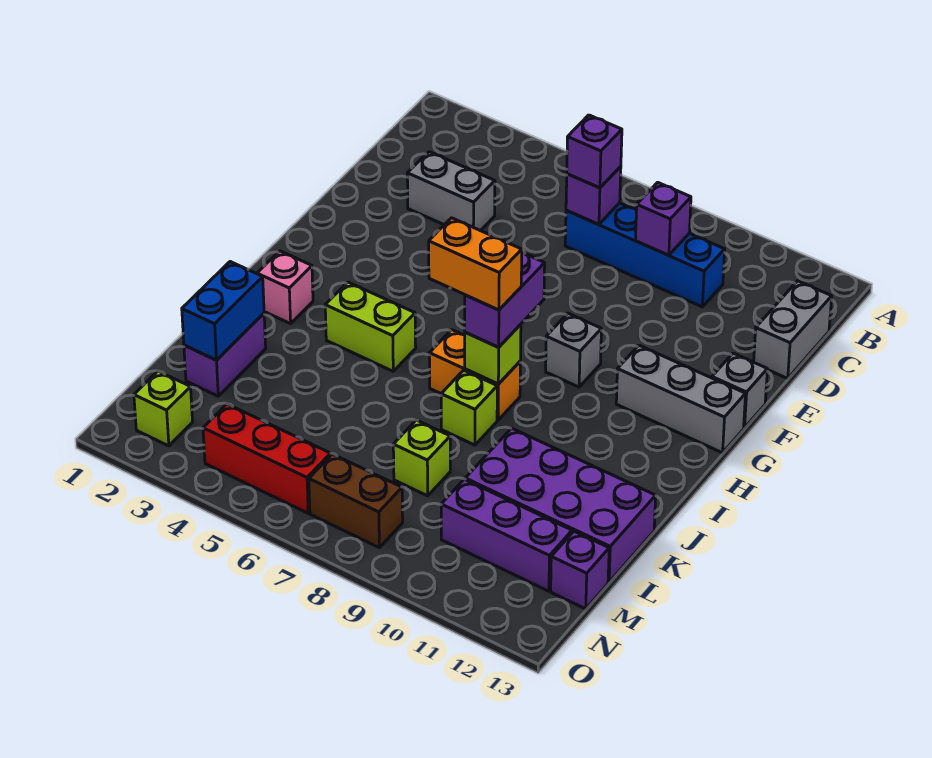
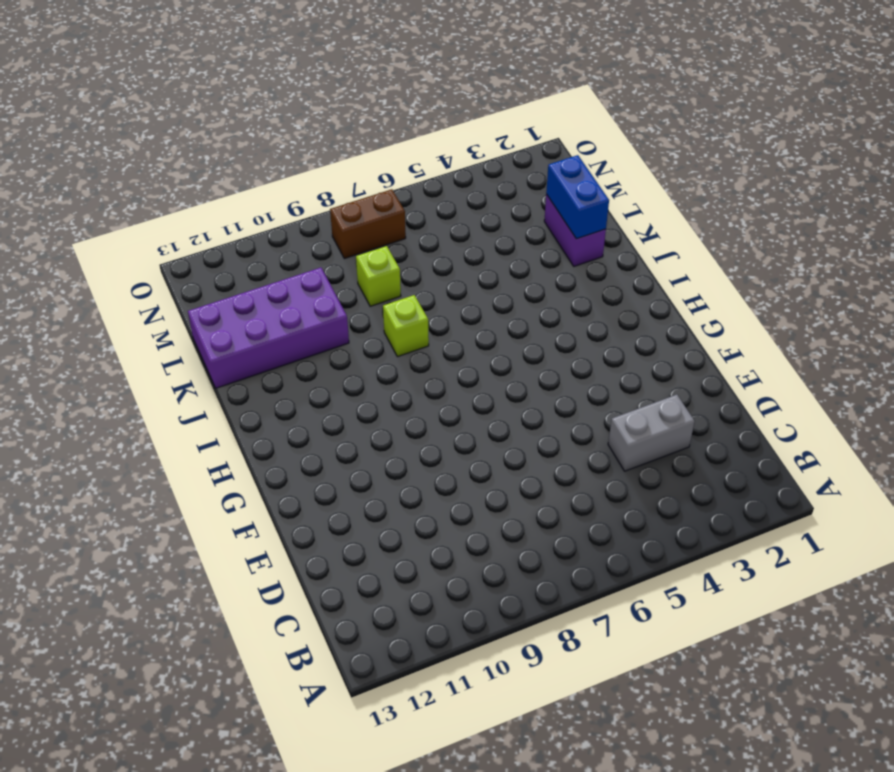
none -> blue brick C7:C10 level 1
none -> grey brick C13:D13 level 1
none -> grey brick F13 level 1

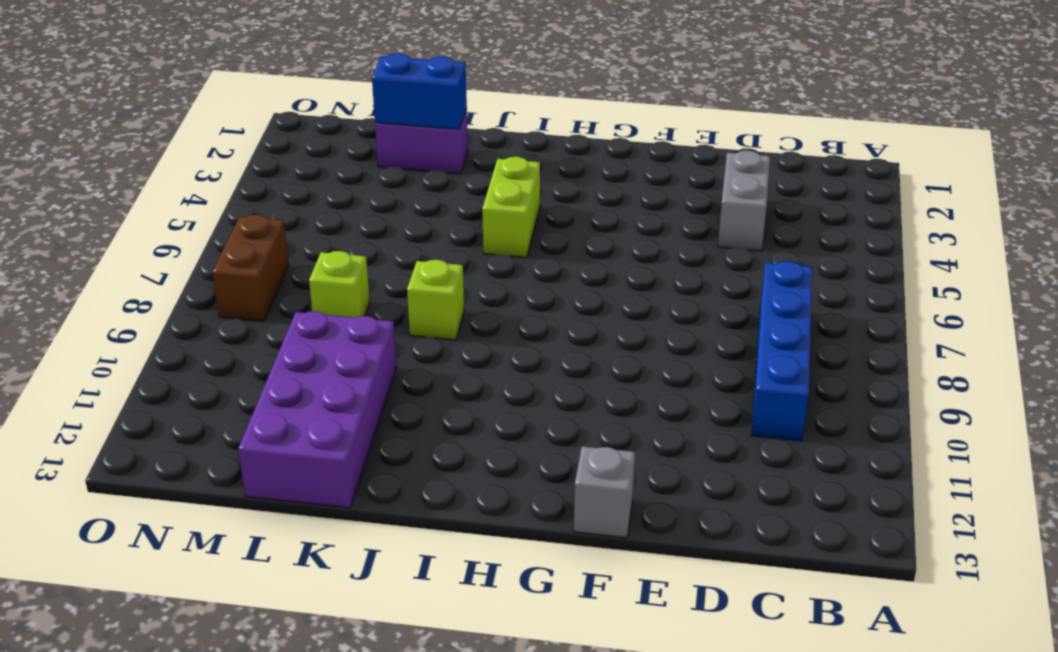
none -> grey brick C13:D13 level 1
none -> grey brick G9 level 1
none -> grey brick G11:G13 level 1

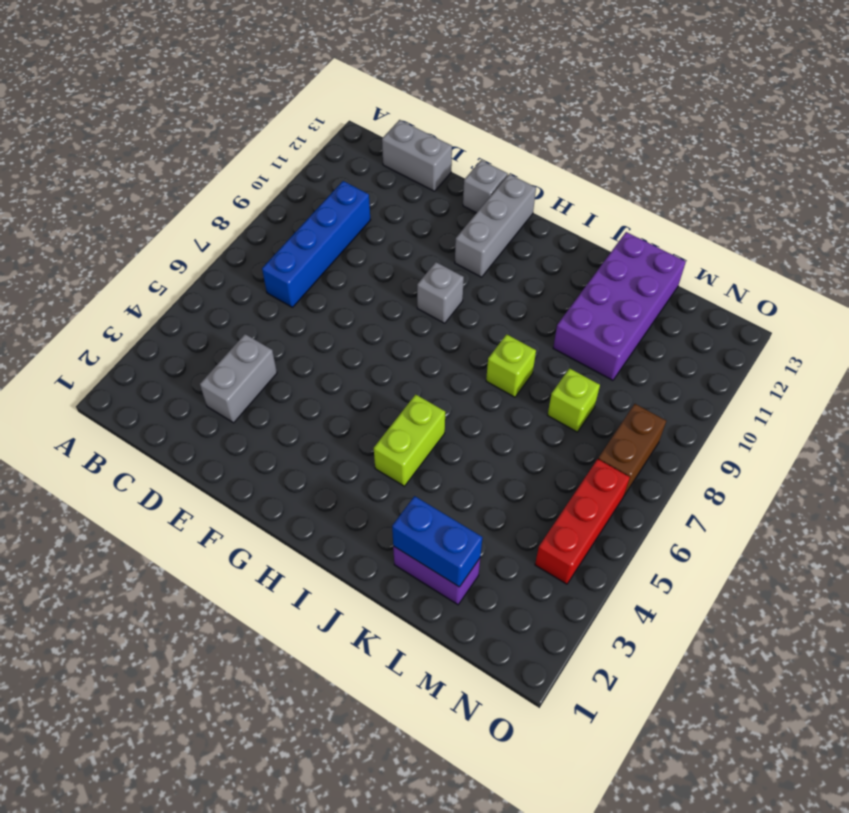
none -> pink brick I2 level 1
none -> orange brick I7:I8 level 1
none -> purple brick M10:M12 level 1

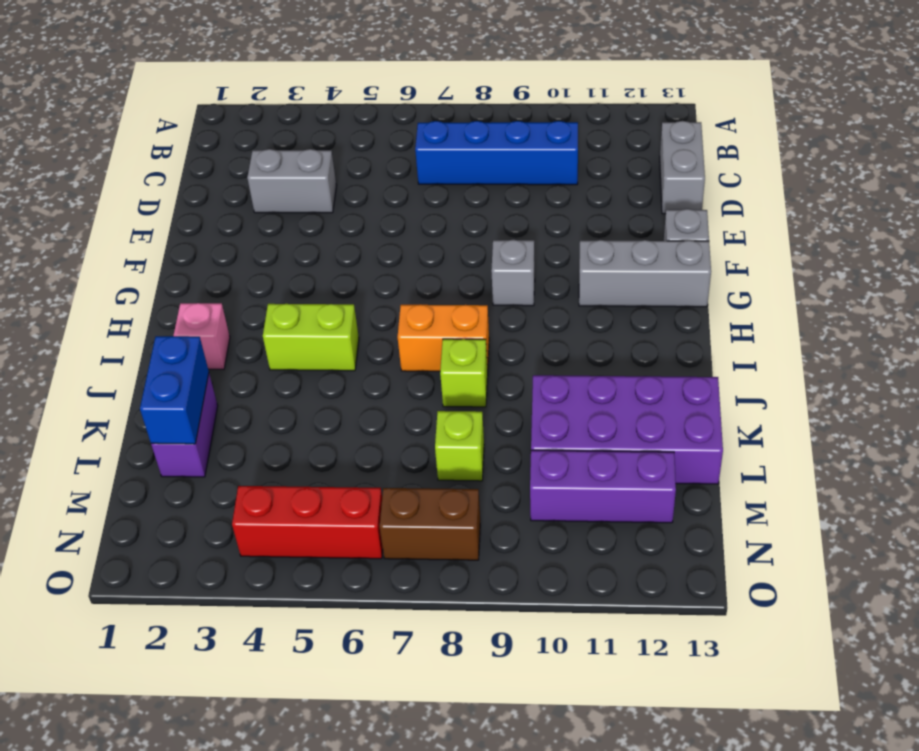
none -> purple brick M13 level 1
none -> lime brick N2 level 1
none -> purple brick C7 level 2

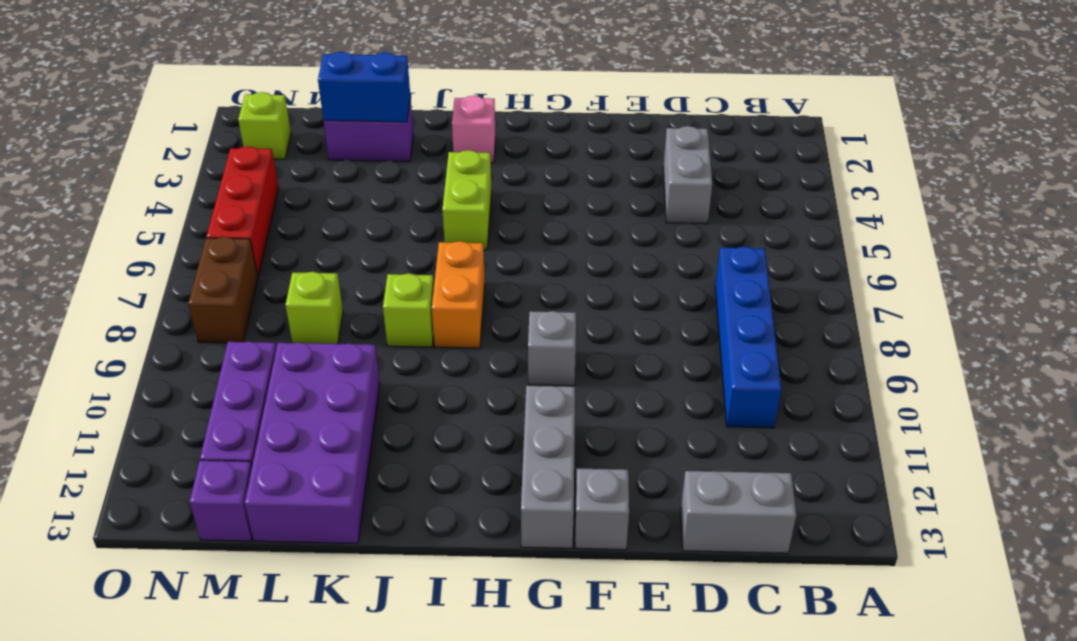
none -> purple brick C7 level 2
none -> purple brick C9 level 2
none -> lime brick I8 level 2

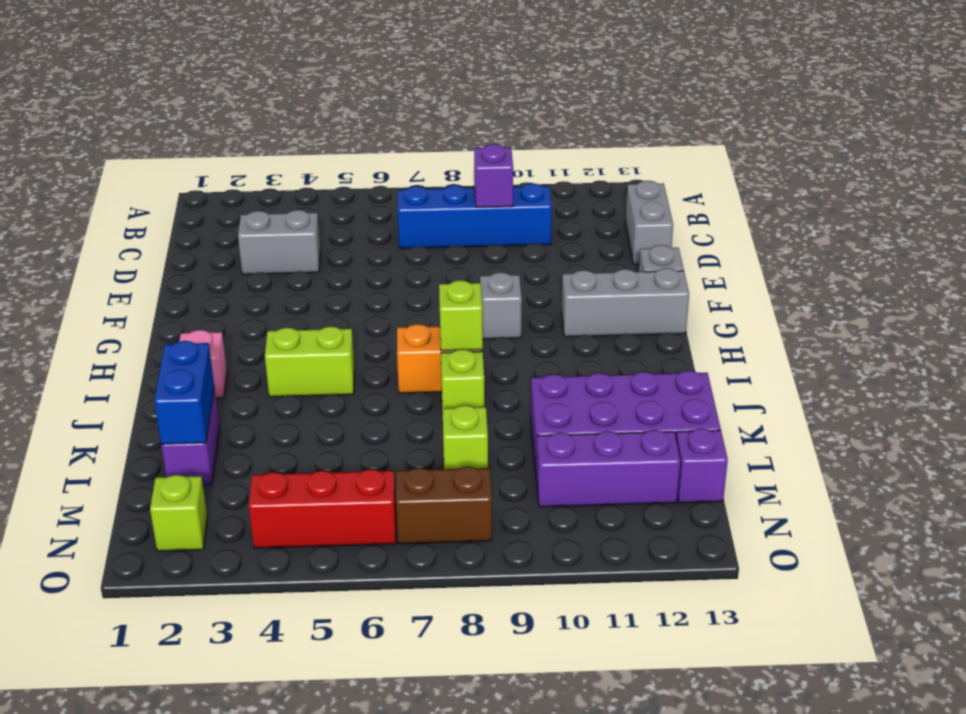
none -> purple brick C7 level 2
none -> purple brick C7 level 3
none -> purple brick H8:I8 level 3

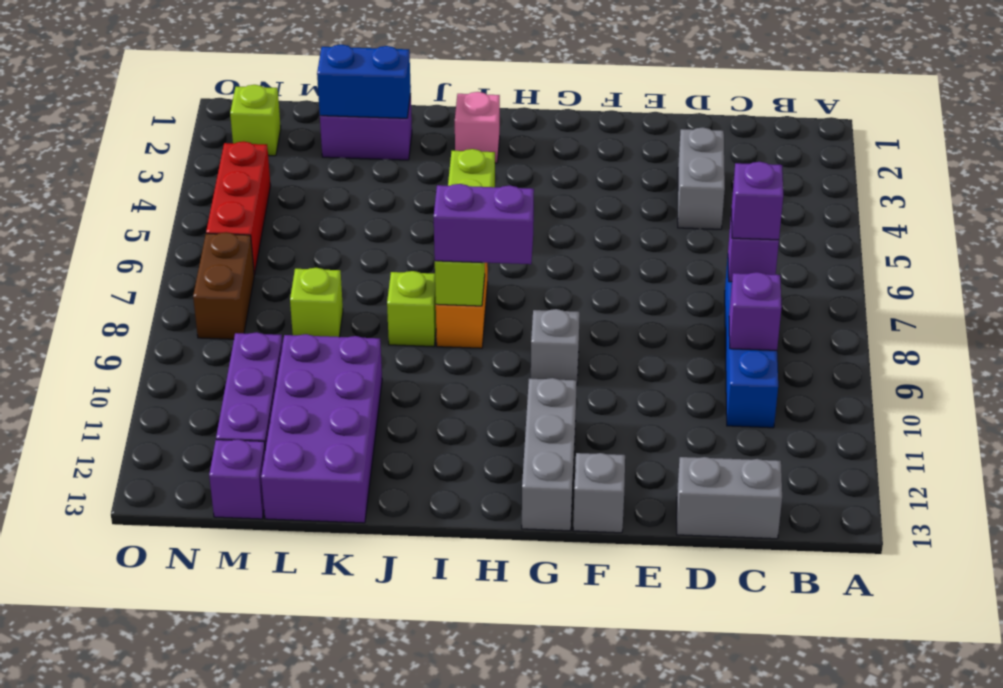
none -> orange brick I7:I8 level 4

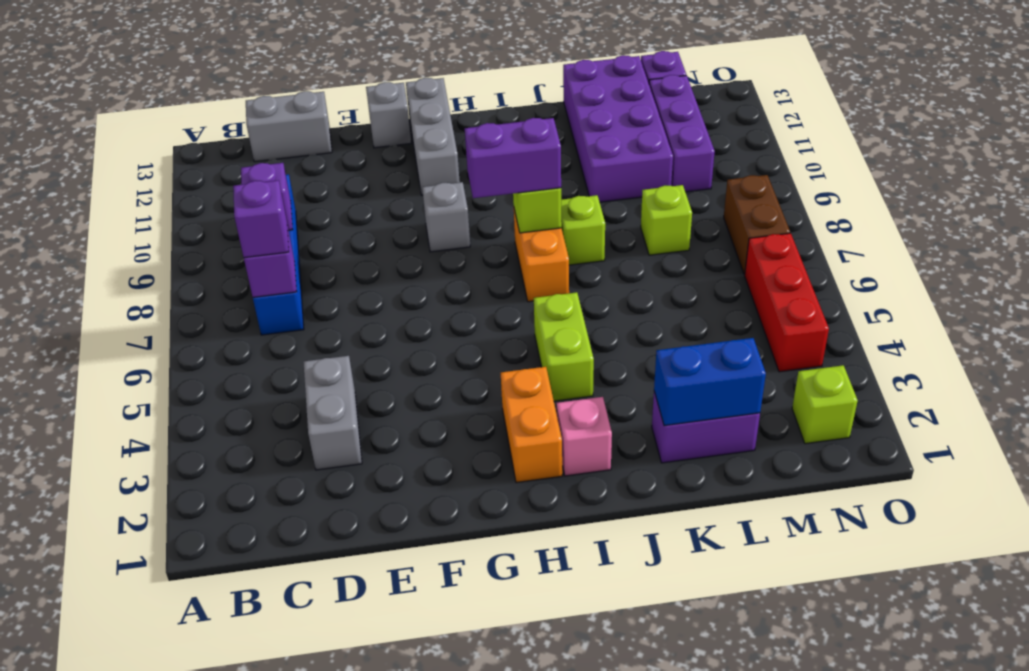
orange brick H2:H3 level 1 -> orange brick I7:I8 level 4

